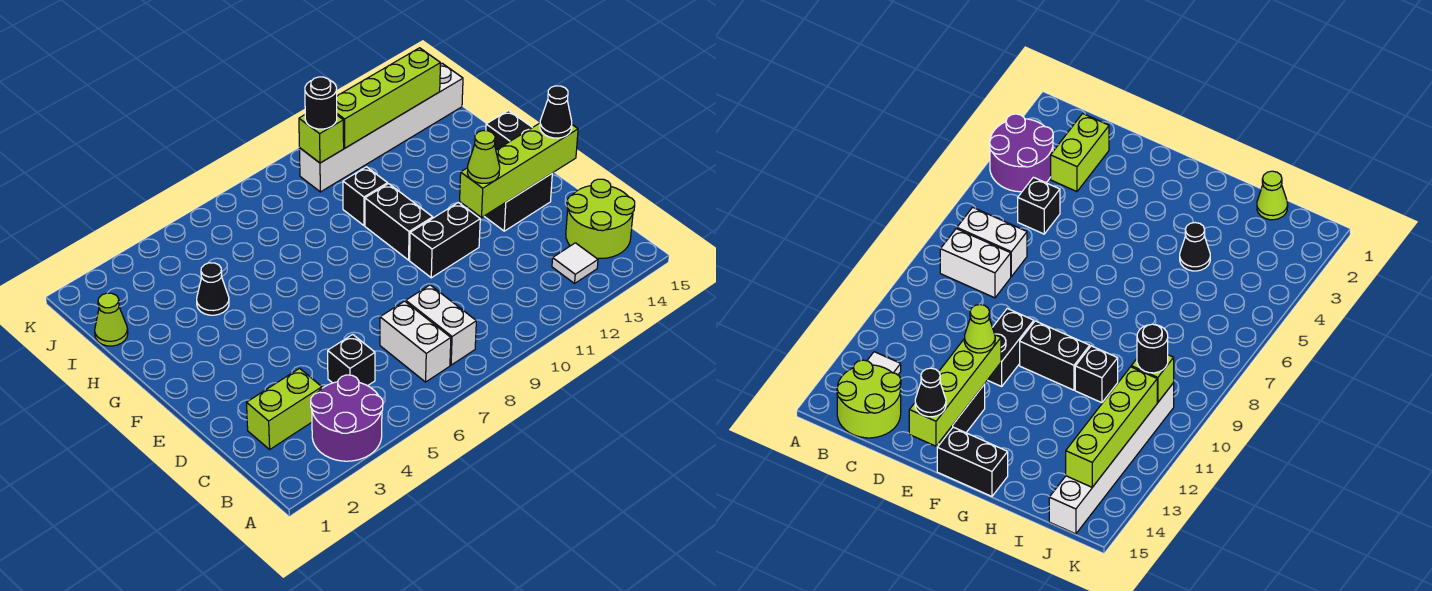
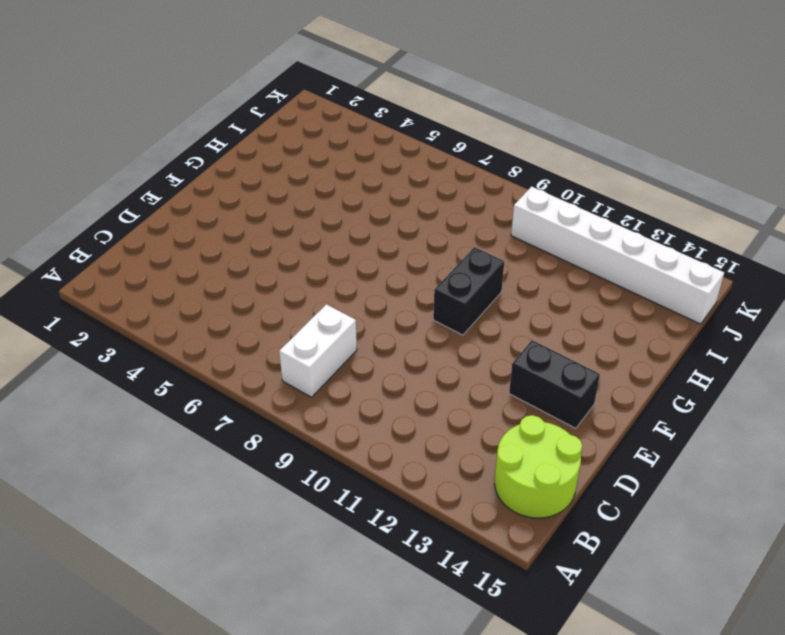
none -> purple round brick A3:B4 level 1
none -> white brick B7:C7 level 1
none -> white tile B13 level 1

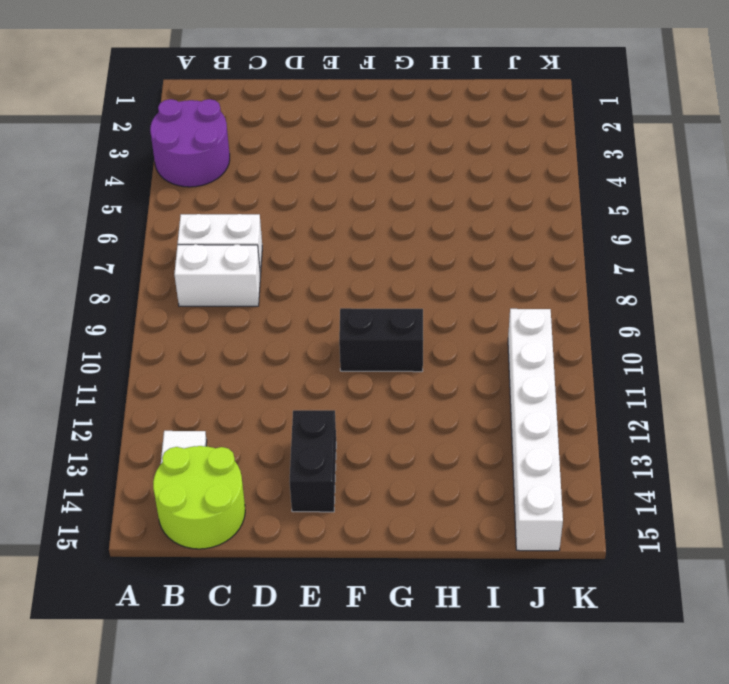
none -> lime brick C2:C3 level 1
none -> black brick C5 level 1
none -> black brick E10:E11 level 1

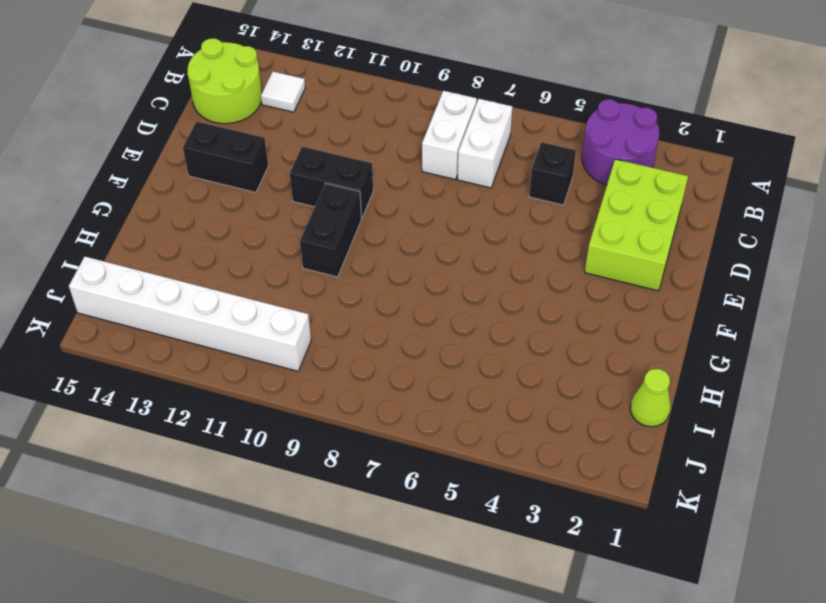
lime brick C2:E3 level 1 -> lime brick C2:C3 level 1
none -> black brick F15:G15 level 1
none -> black cone H4 level 1
none -> black brick H10 level 1

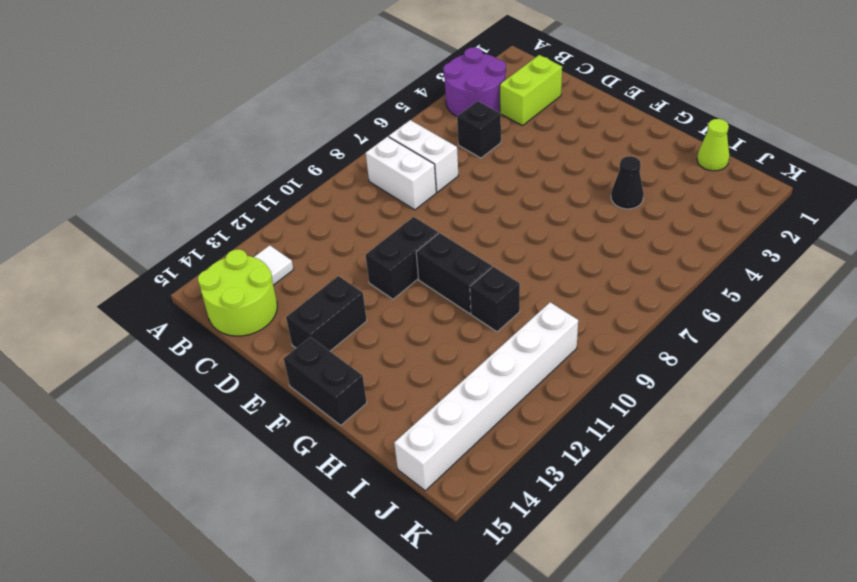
none -> lime brick E12:E15 level 2
none -> lime brick J10 level 2
none -> lime brick J11:J14 level 2

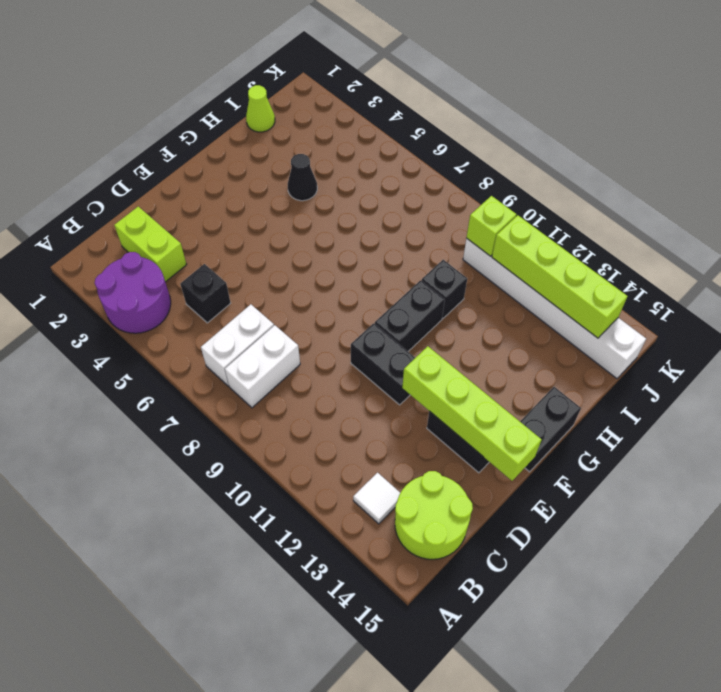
none -> lime cone E12 level 3
none -> black cone E15 level 3
none -> black round brick J10 level 3

